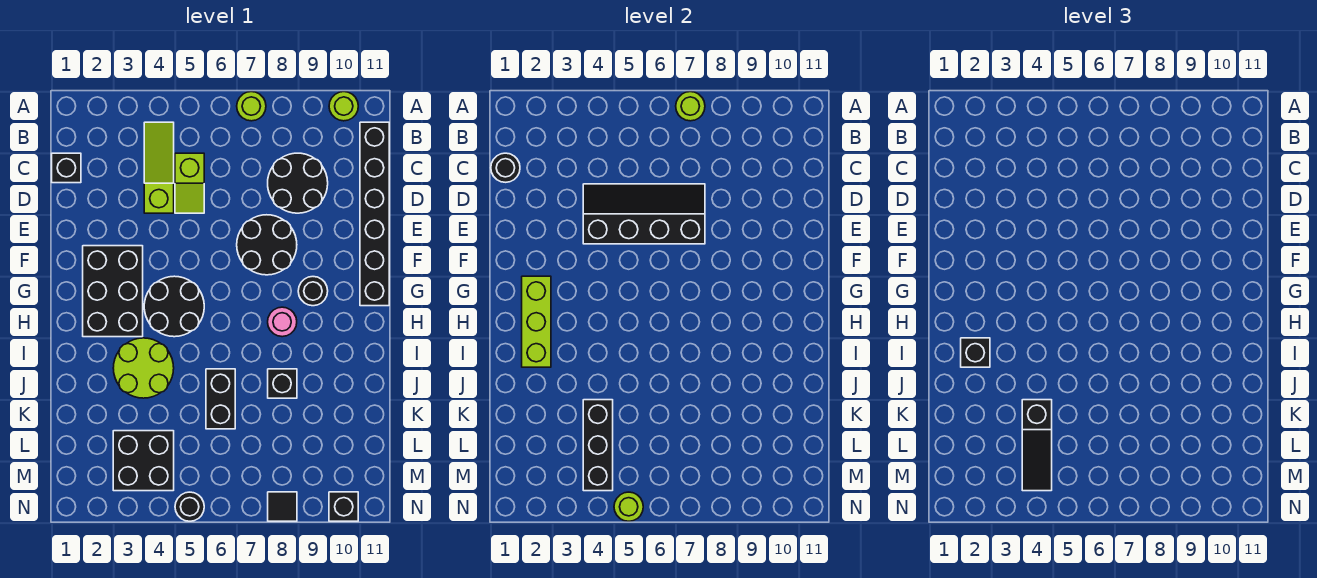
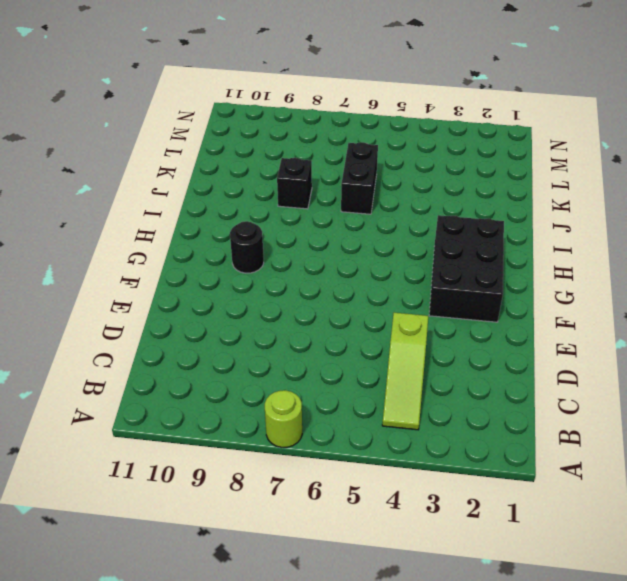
none -> lime round brick A10 level 1
none -> black brick B11:G11 level 1
none -> black brick C1 level 1

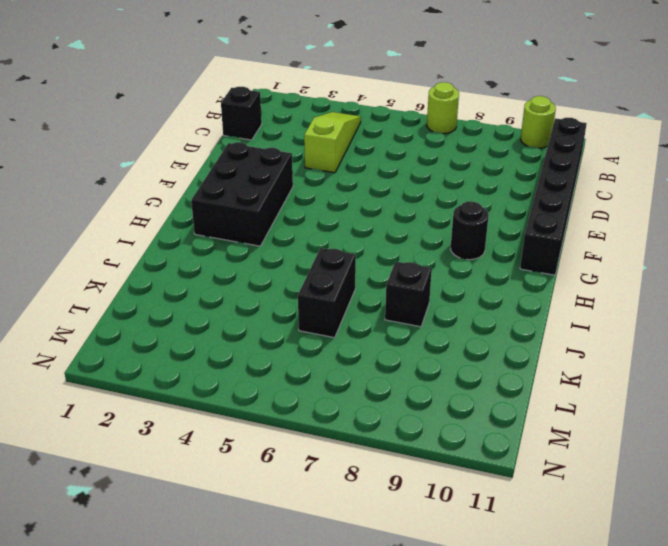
none -> lime slope C5:D5 level 1 top C
none -> black round brick C8:D9 level 1
none -> black round brick E7:F8 level 1

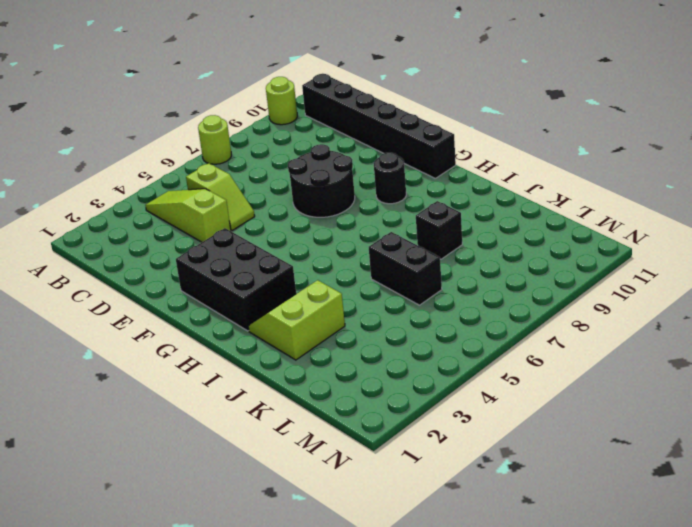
lime slope I2:J3 level 1 top J -> lime round brick I3:J4 level 1
none -> black brick C1 level 1
none -> black round brick C8:D9 level 1
none -> black round brick G4:H5 level 1

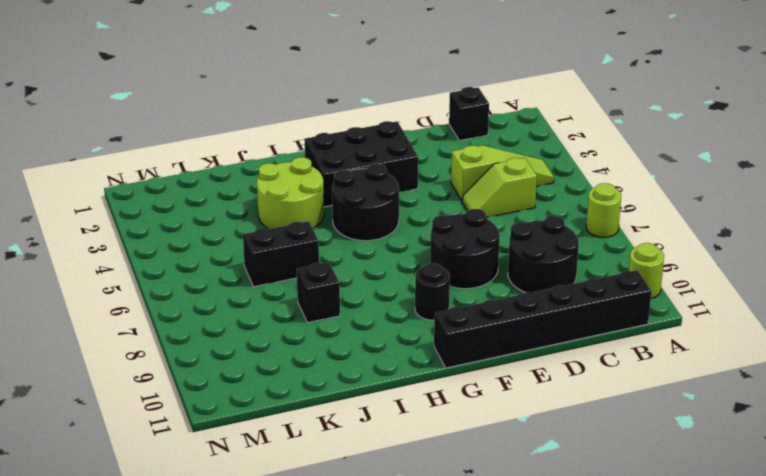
none -> pink round brick H8 level 1
none -> black brick L3:M4 level 1
none -> black round brick N5 level 1

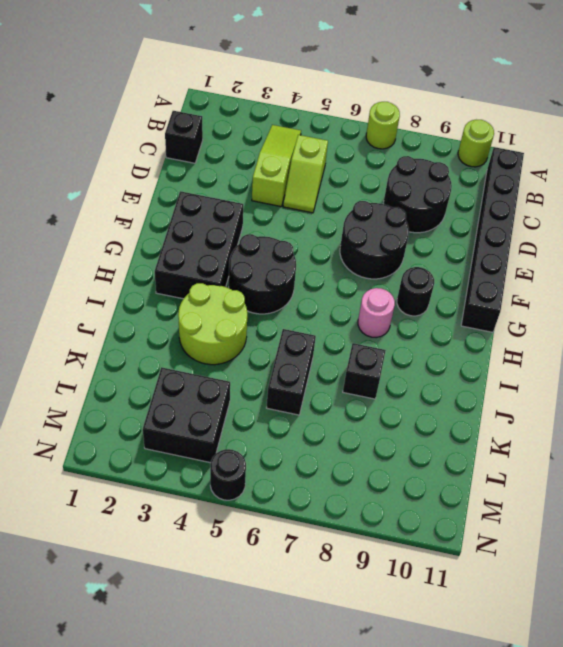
none -> black tile N8 level 1
none -> black brick N10 level 1
none -> lime round brick A7 level 2

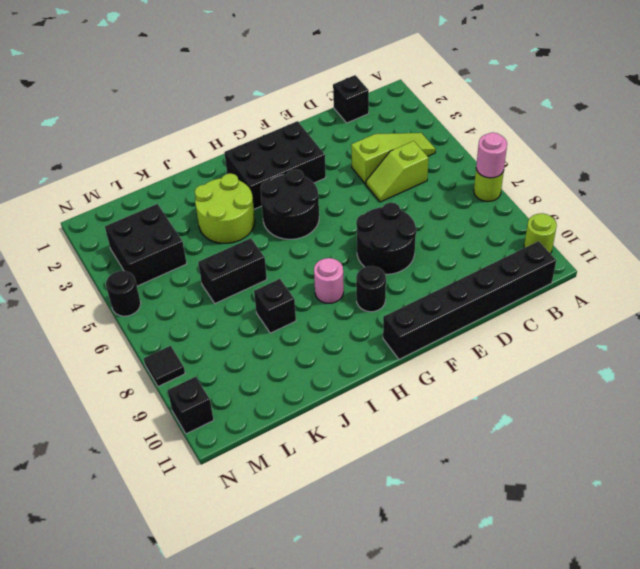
pink round brick A7 level 2 -> lime round brick A7 level 2
none -> black round brick C8:D9 level 1
none -> black round brick C1 level 2
none -> black slope D4:E7 level 2 top E

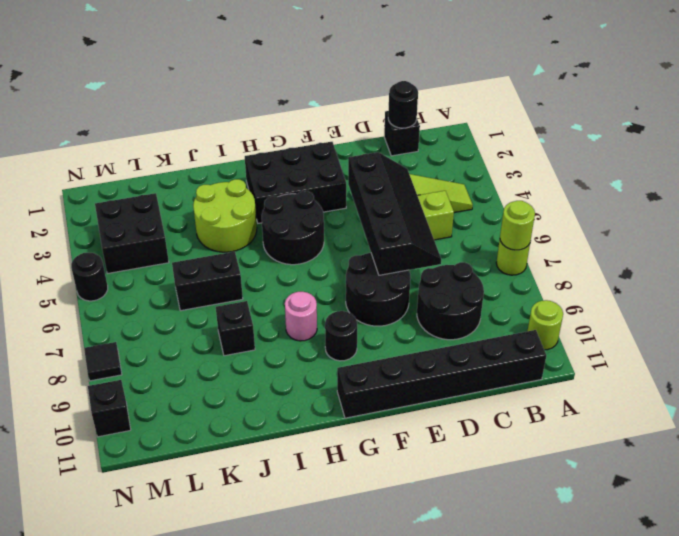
none -> lime brick G2:I2 level 2
none -> black brick K4:M4 level 2
none -> lime round brick N5 level 2

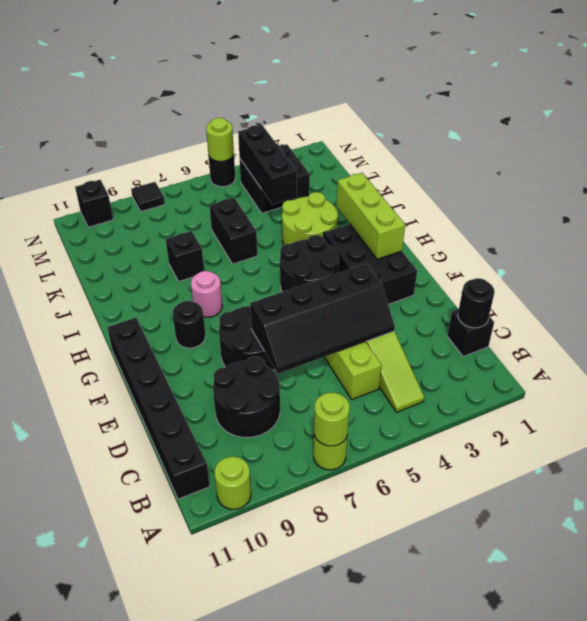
none -> black brick I2 level 3
none -> black slope K4:M4 level 3 top K

